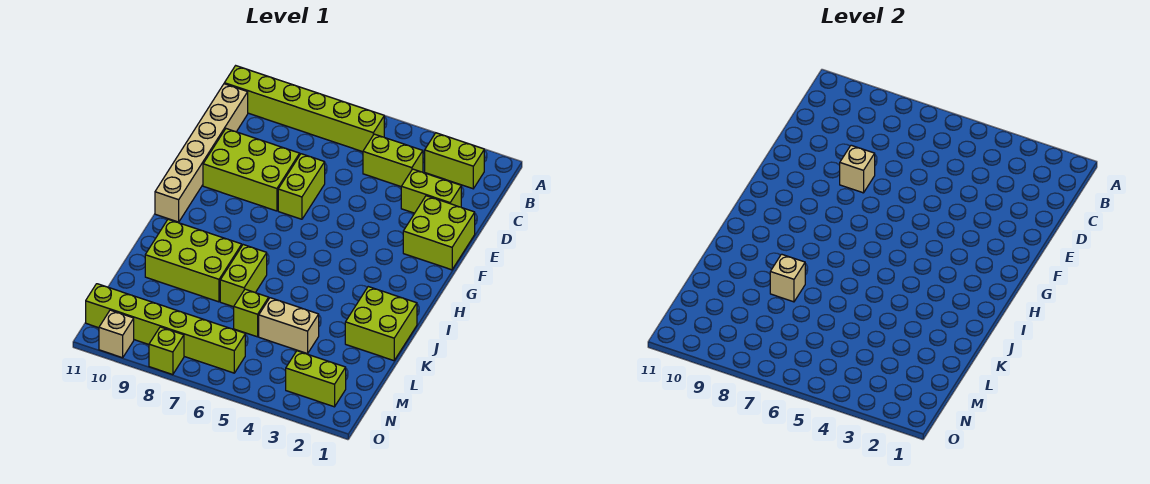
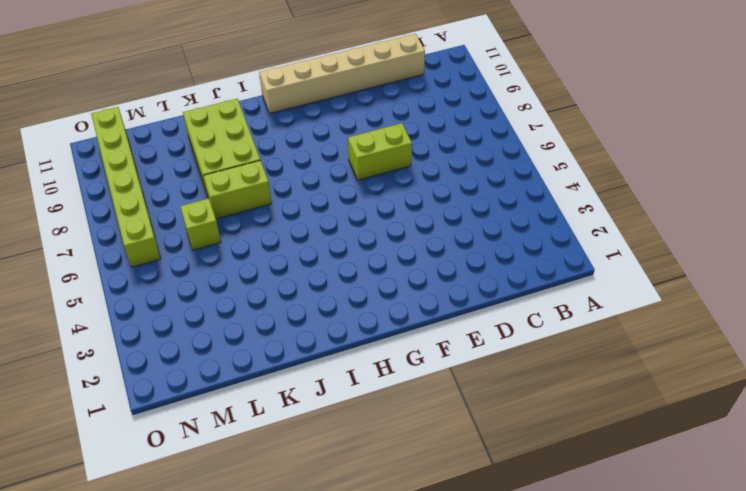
none -> lime brick B2:B3 level 1
none -> lime brick B6:B11 level 1
none -> lime brick C4:C5 level 1

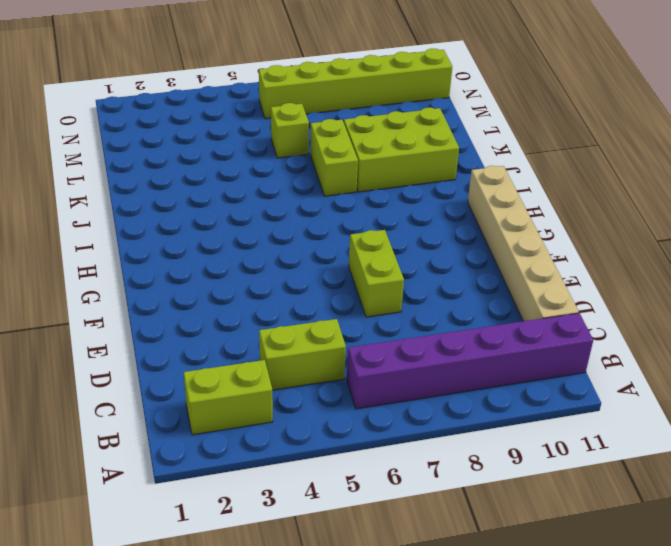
purple brick B6:B11 level 1 -> lime brick B6:B11 level 1
none -> lime brick D2:D3 level 1
none -> lime brick E1:F2 level 1
none -> lime brick E8:F10 level 1

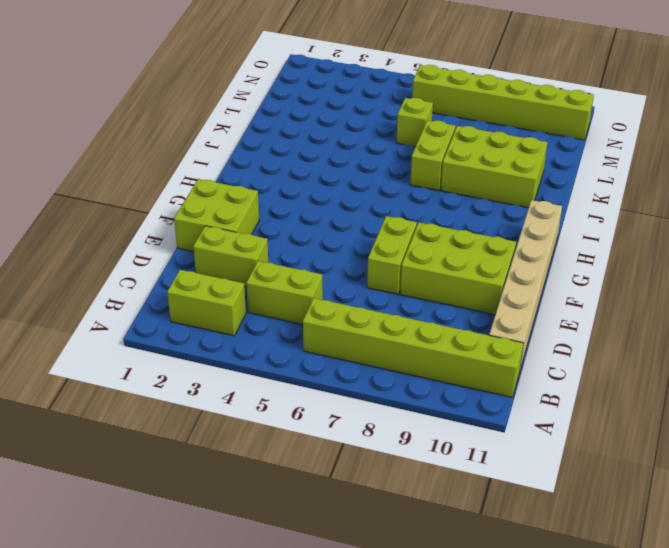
none -> lime brick J1:K2 level 1
none -> tan brick L4:L5 level 1
none -> lime brick N2:N3 level 1

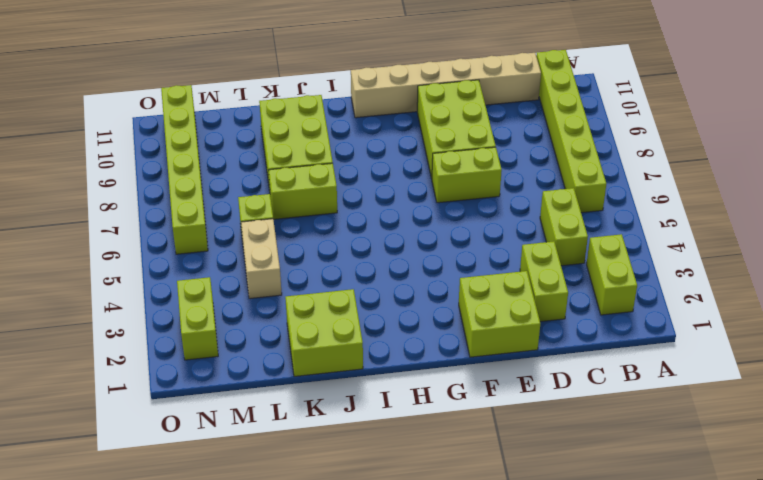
none -> lime brick O8 level 1
none -> tan brick O10 level 1
none -> tan brick E8 level 2

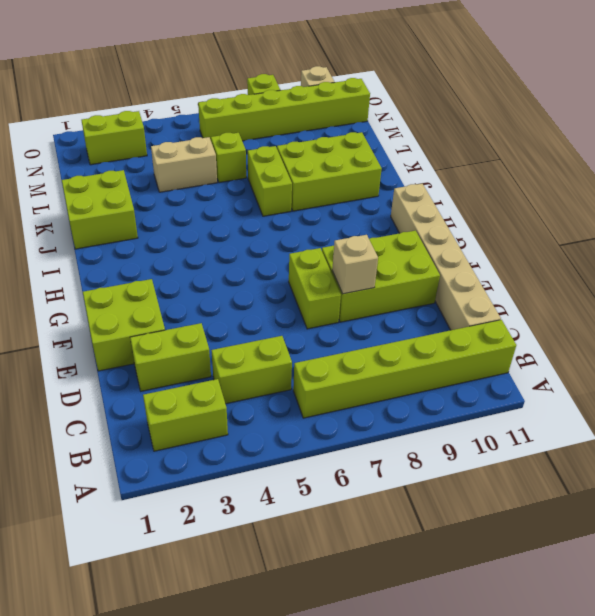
none -> tan brick K8 level 2

